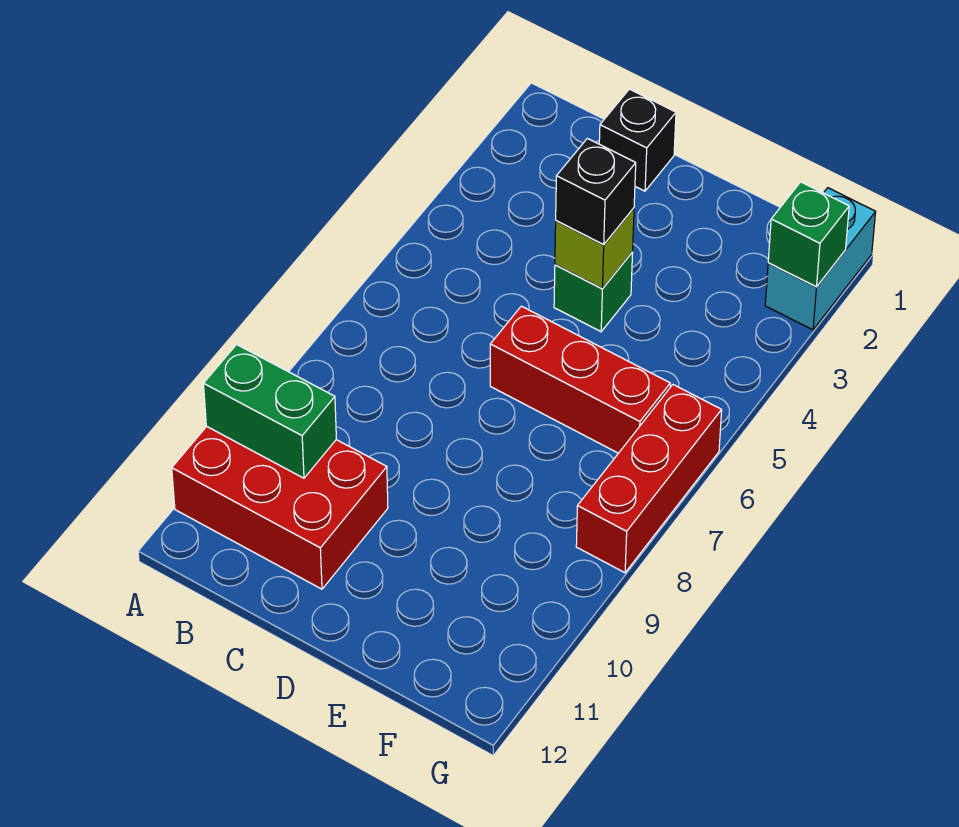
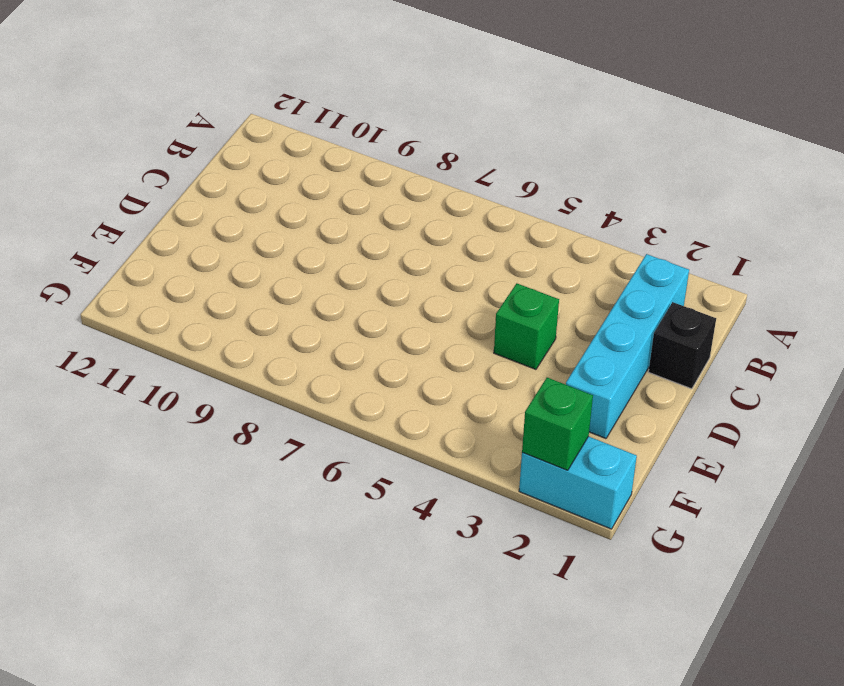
cyan brick B2:E2 level 1 -> none
none -> red brick A10:C11 level 1
none -> red brick D6:F6 level 1

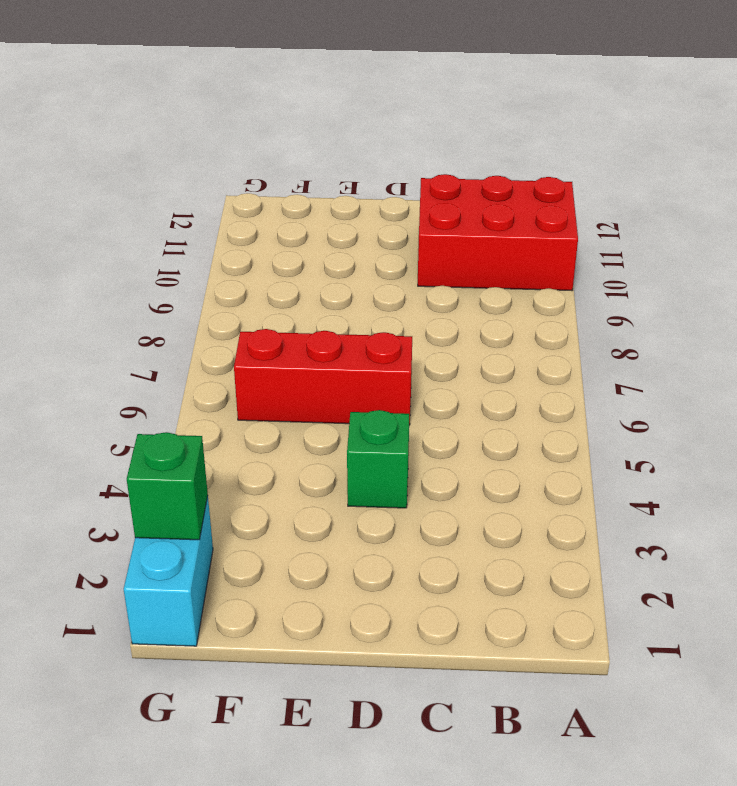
none -> black brick C1 level 1
none -> red brick G6:G8 level 1

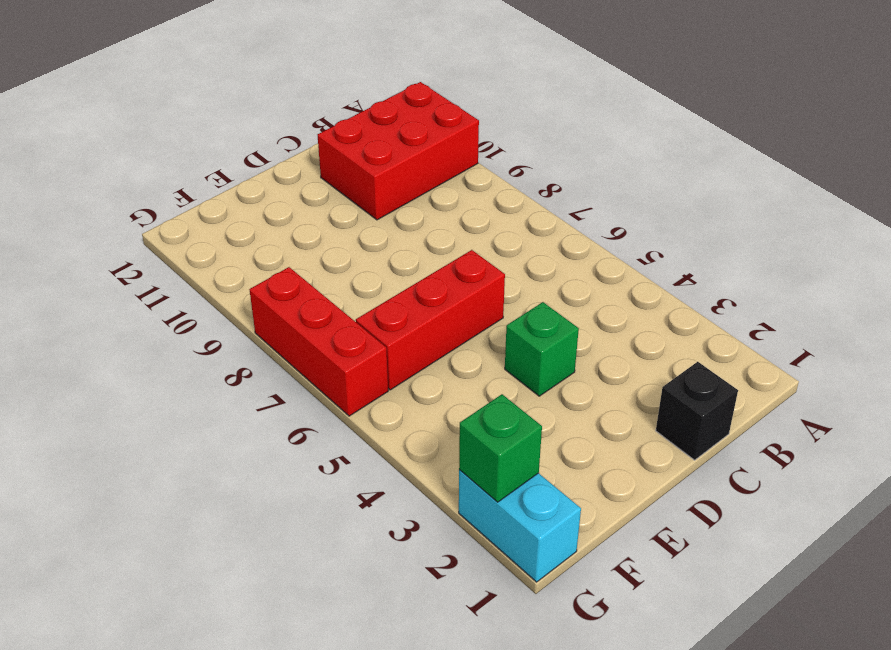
none -> green brick A10:B10 level 2
none -> lime brick D4 level 2

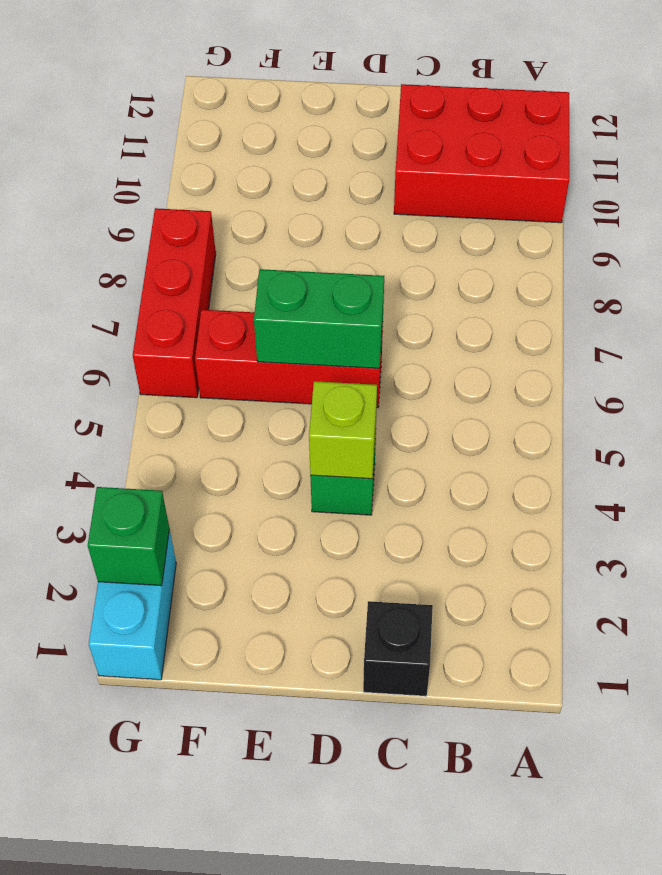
green brick D6:E6 level 2 -> green brick A10:B10 level 2
none -> black brick D4 level 3

